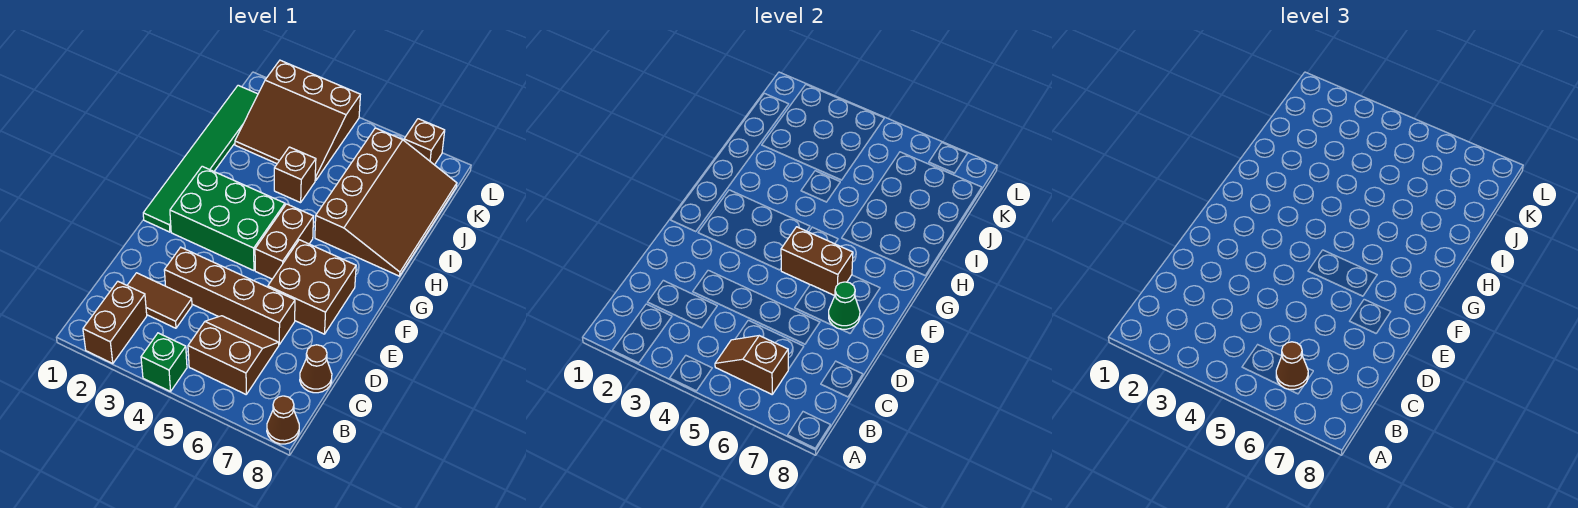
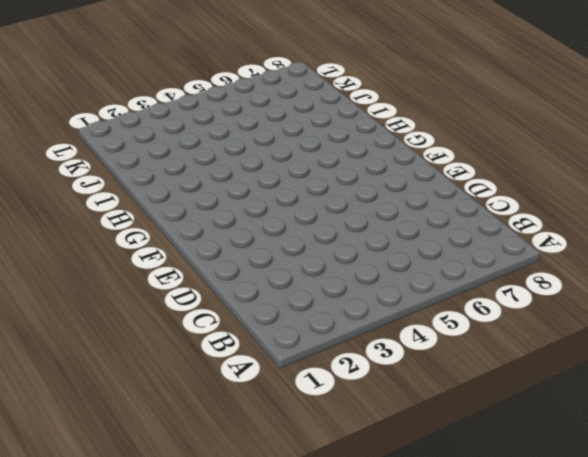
none -> brown brick A2:B2 level 1
none -> green brick A4 level 1
none -> brown cone A8 level 1

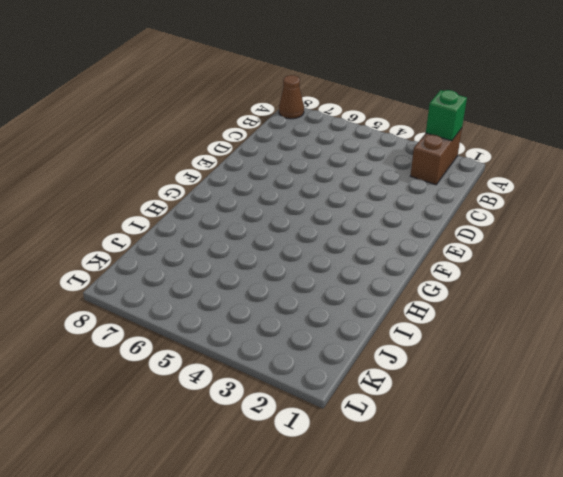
green brick A2 level 2 -> green brick A4 level 1
none -> brown slope B5:C6 level 1 top B
none -> brown tile C2:C3 level 1
none -> brown cone C8 level 1

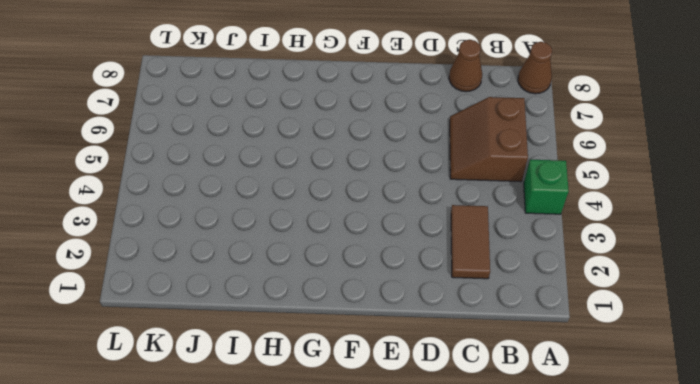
none -> brown brick A2:B2 level 1
none -> brown brick D3:D6 level 1
none -> brown brick E6:F7 level 1

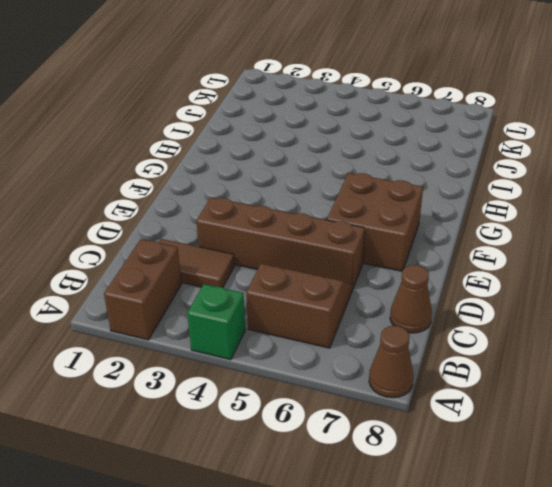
none -> green tile F1:K1 level 1
none -> green brick F2:G4 level 1
none -> brown brick F5:G5 level 1

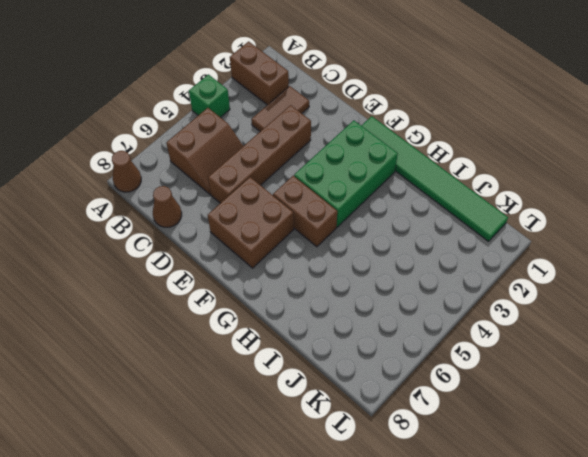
none -> brown slope H6:K8 level 1 top 6
none -> brown brick I4 level 1
none -> brown slope J2:L4 level 1 top L

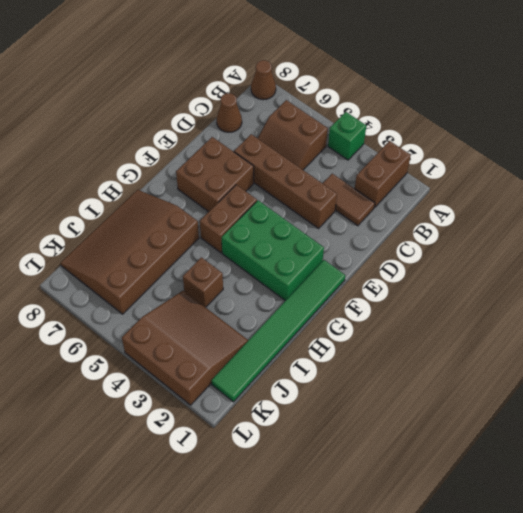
none -> brown brick L7 level 1
none -> brown slope B5:B6 level 2 top 6
none -> green cone E7 level 2

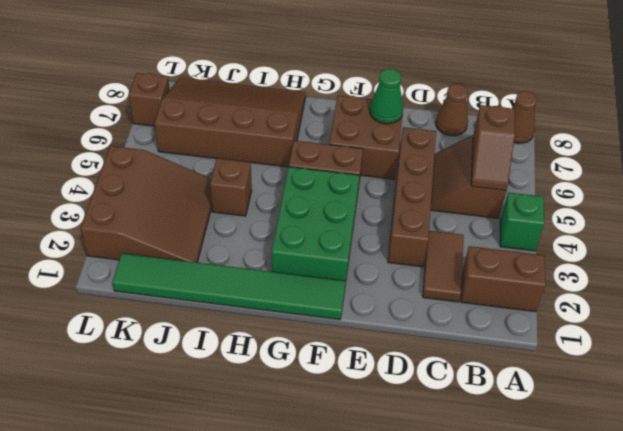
none -> brown brick F5:F6 level 2
none -> brown cone B6 level 3

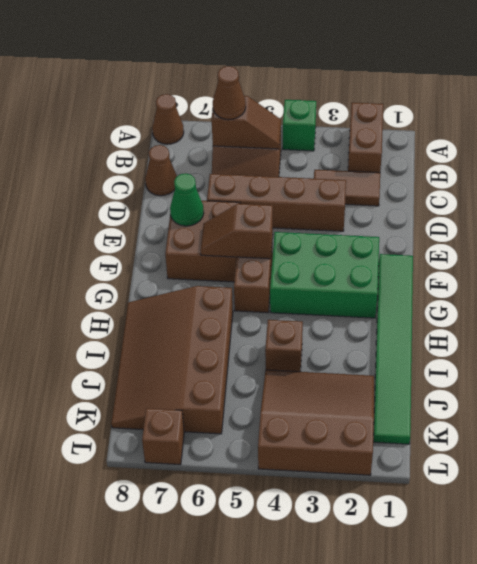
brown slope F5:F6 level 2 top 5 -> brown brick F5:F6 level 2

